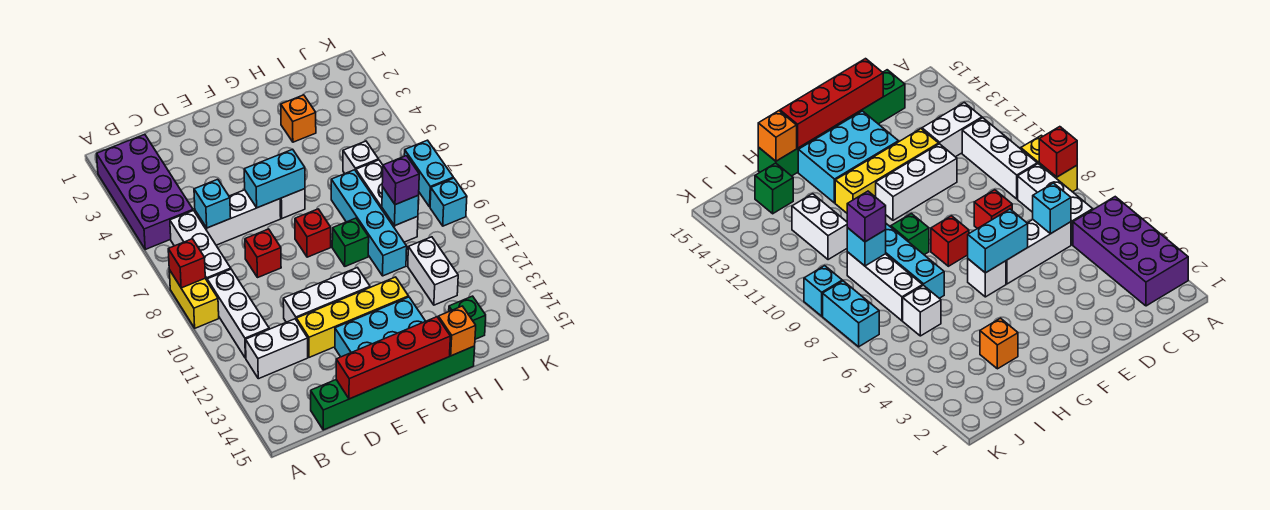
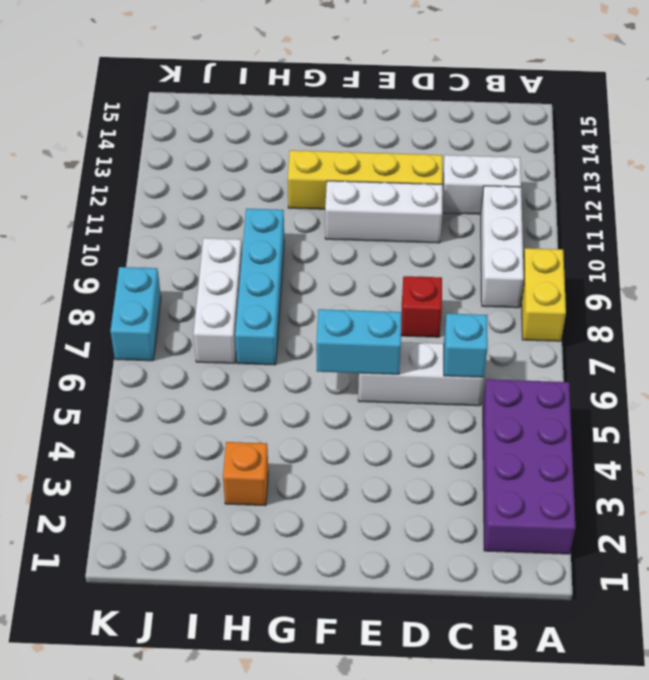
none -> white brick B6:B8 level 1
none -> green brick C15:H15 level 1
none -> cyan brick E13:G14 level 1

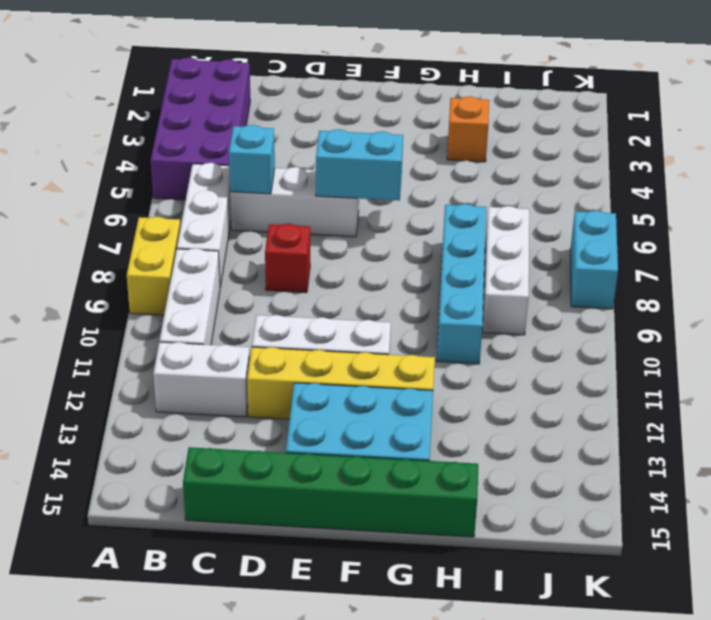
none -> white brick F6 level 1
none -> red brick F8 level 1
none -> green brick G9 level 1

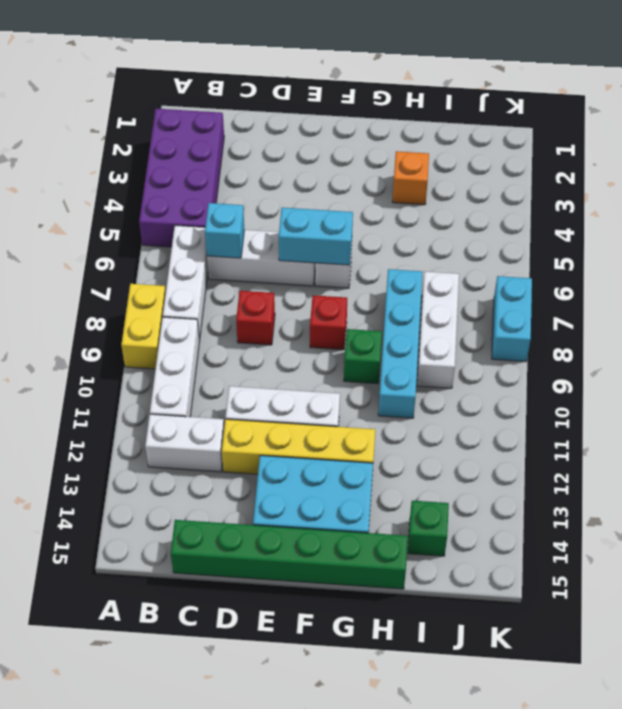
none -> white brick I6 level 1
none -> white brick I11:I12 level 1
none -> cyan brick K9 level 1

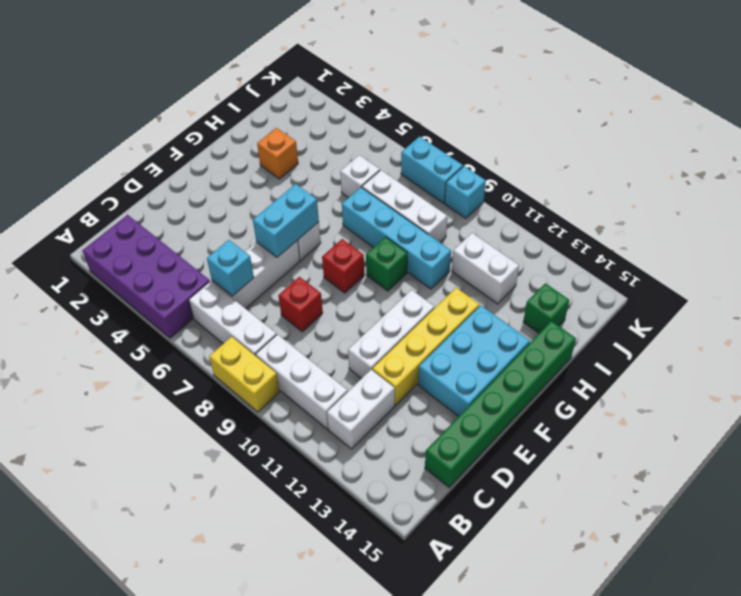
none -> red brick A8 level 2
none -> red brick D15:G15 level 2
none -> orange brick H15 level 2

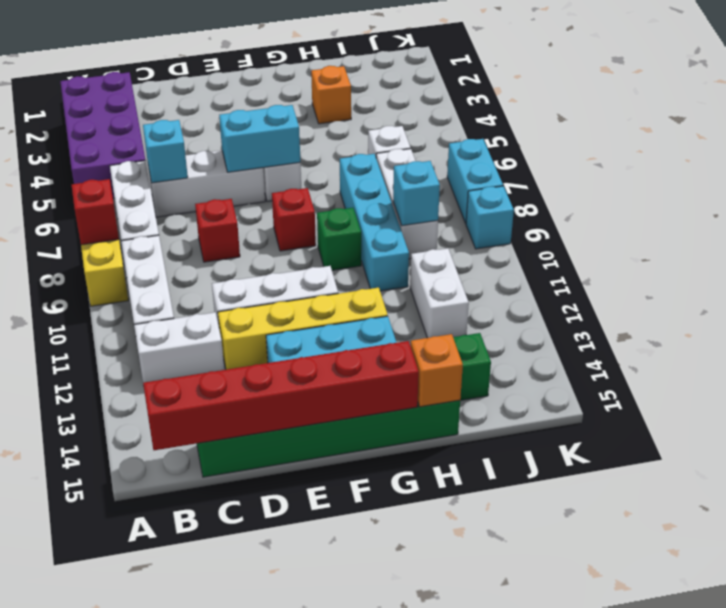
red brick B15:G15 level 2 -> red brick D15:G15 level 2
none -> purple brick I9 level 3

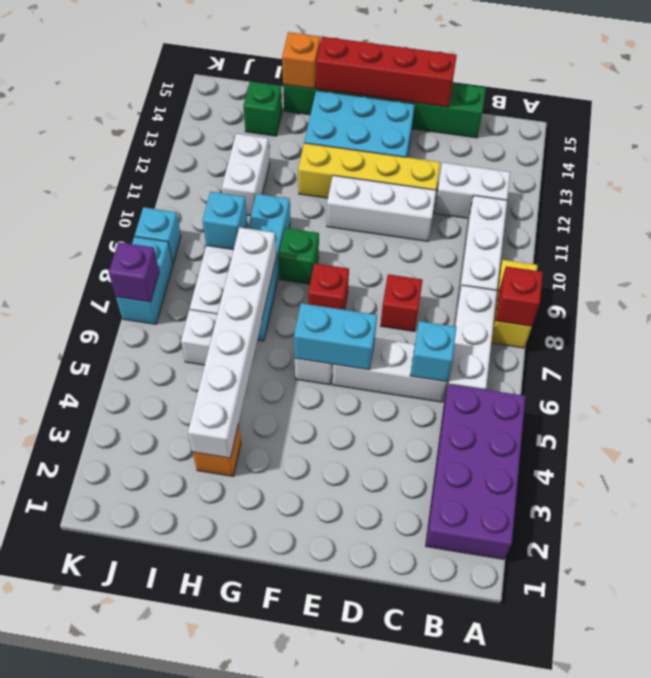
white brick H3:H8 level 2 -> none
purple brick K7 level 2 -> purple brick I9 level 3

